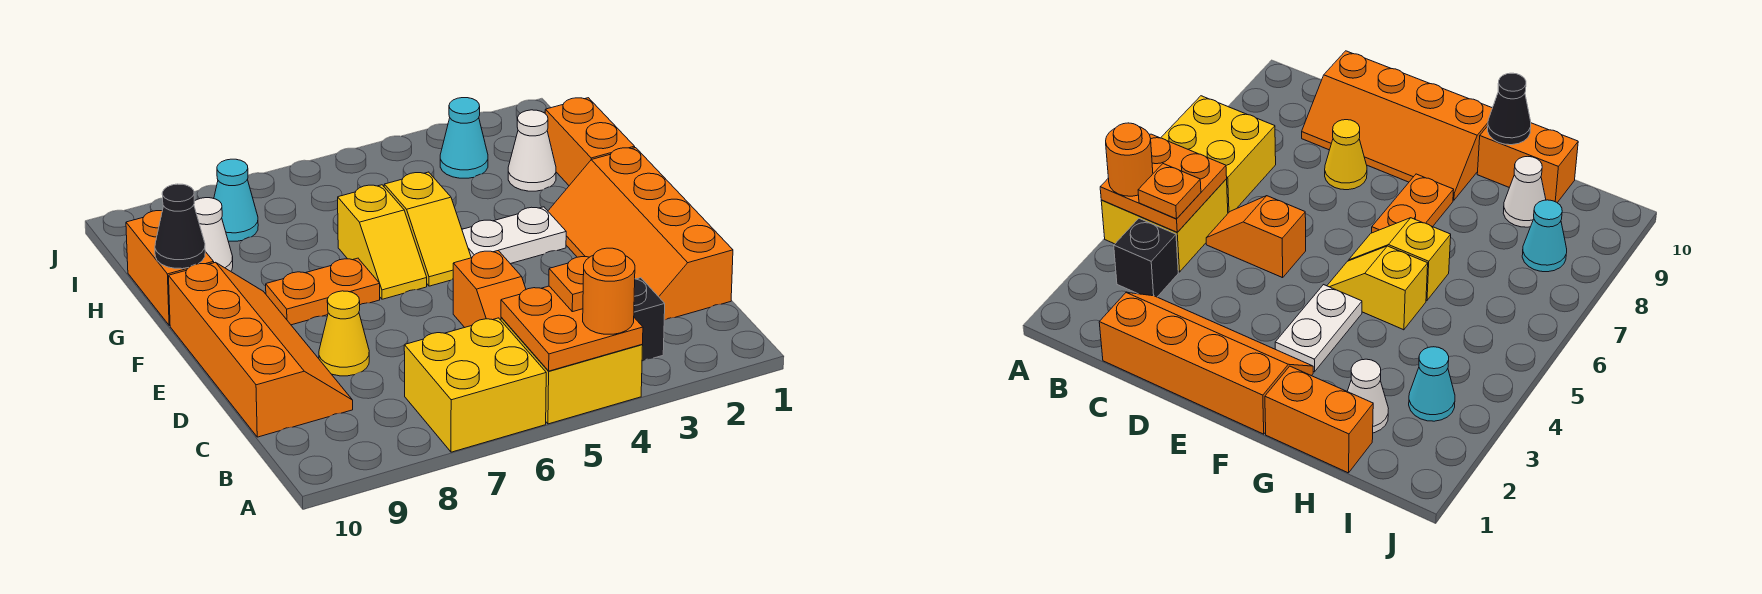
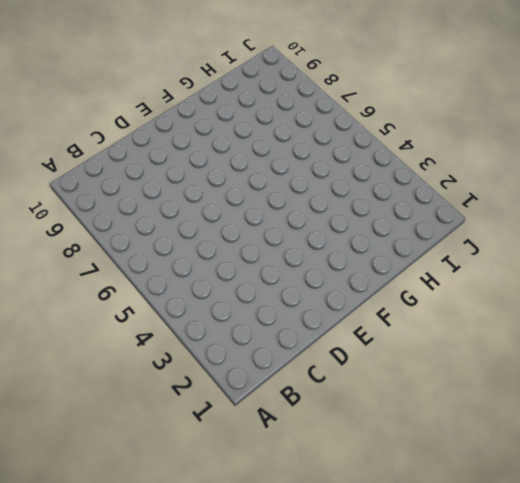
none -> yellow brick A4:B5 level 1
none -> yellow brick A6:B7 level 1
none -> black brick B3 level 1

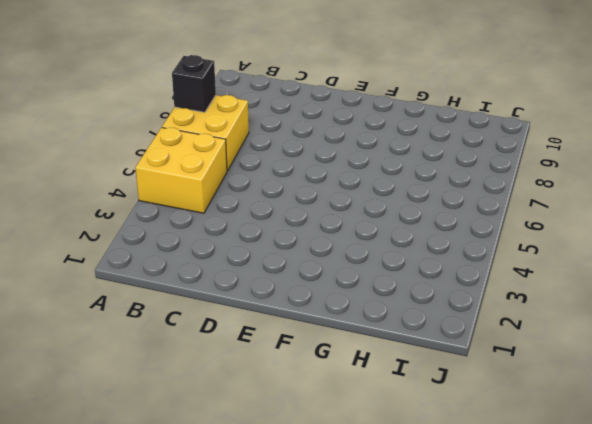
black brick A7 level 2 -> black brick B3 level 1
none -> orange slope C1:F2 level 1 top 1
none -> orange slope C5:D5 level 1 top D
none -> orange slope C9:F10 level 1 top 10

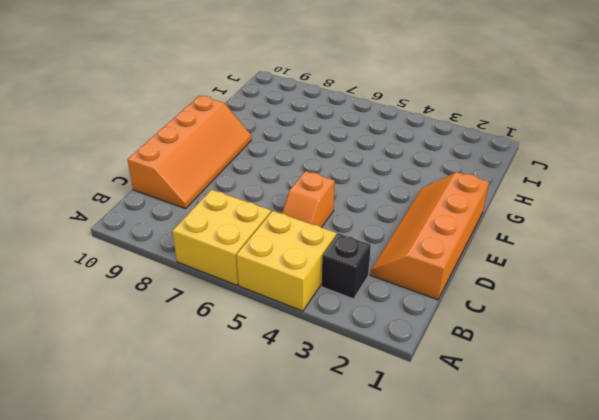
none -> yellow cone D8 level 1
none -> white plate F3:F4 level 1
none -> yellow slope F5:G5 level 1 top G

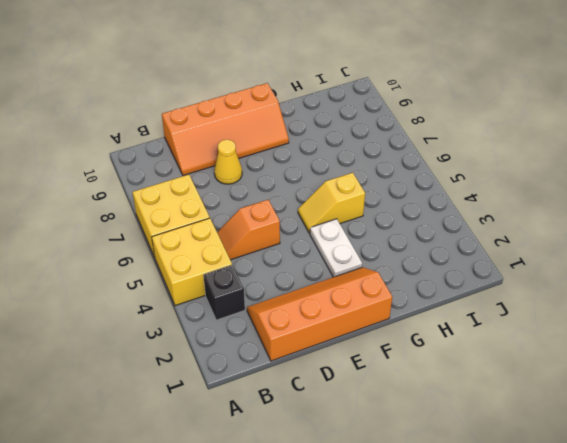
none -> yellow slope F6:G6 level 1 top G
none -> orange plate F7:F8 level 1
none -> orange brick G1:H1 level 1

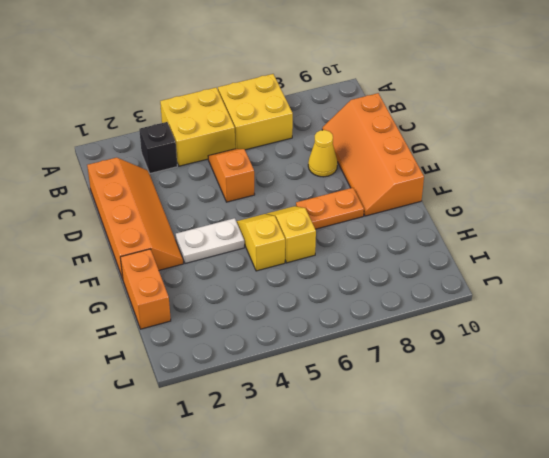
none -> orange brick G10:H10 level 1
none -> white cone H2 level 1
none -> white cone H9 level 1

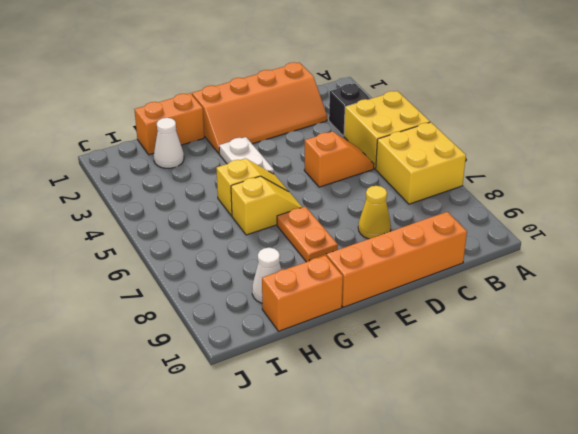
none -> cyan cone I3 level 1
none -> cyan cone I8 level 1
none -> orange plate A4:B5 level 2

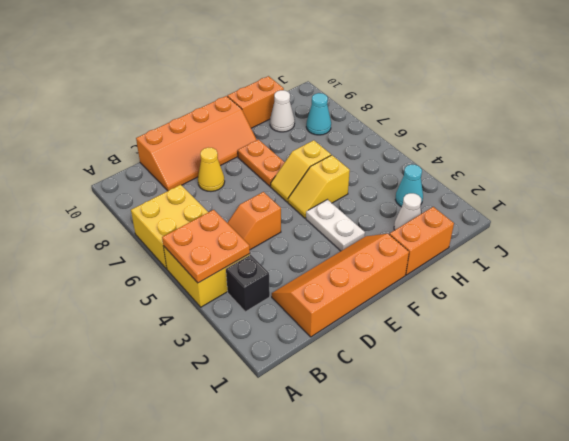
none -> black cone G10 level 2
none -> orange round brick A4 level 3
none -> orange plate B4 level 3

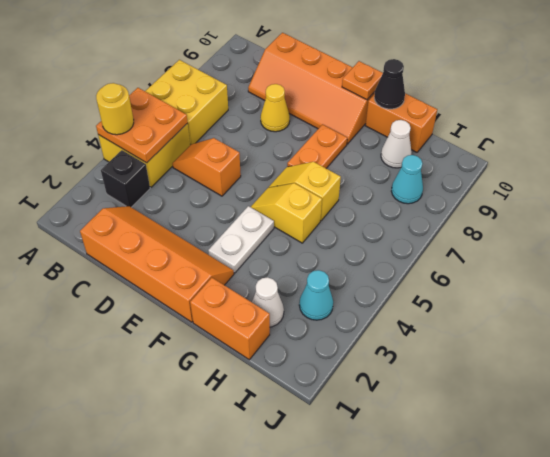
yellow round brick A4 level 3 -> orange round brick A4 level 3
orange plate F10 level 2 -> orange plate B4 level 3

